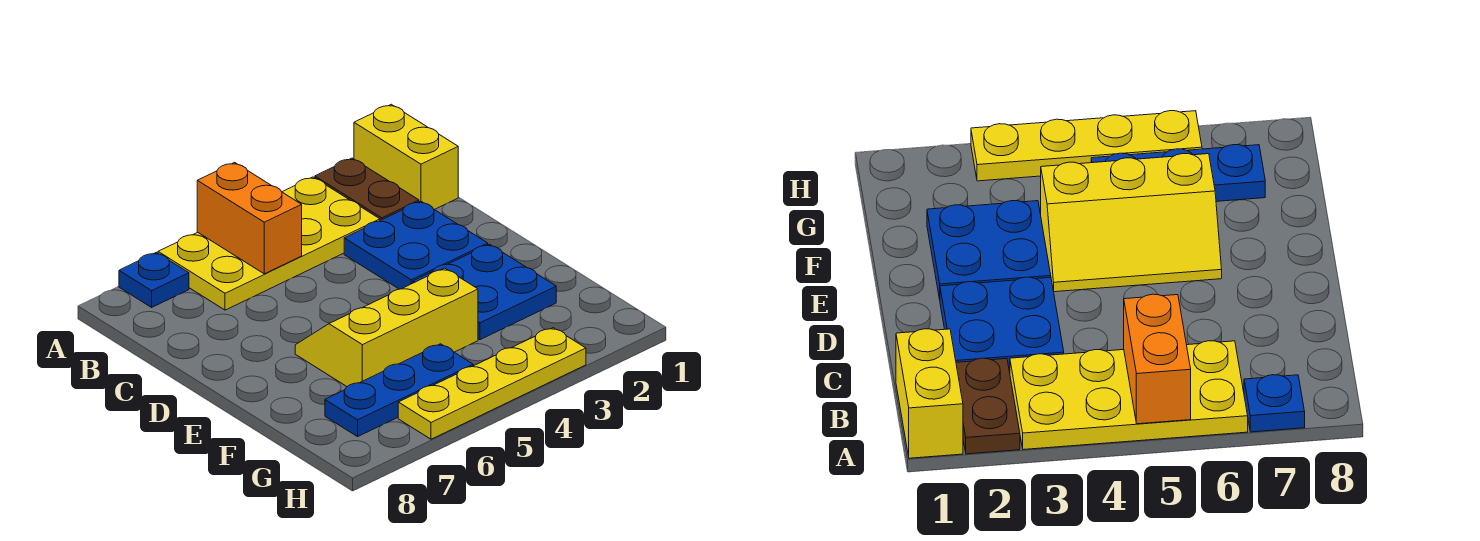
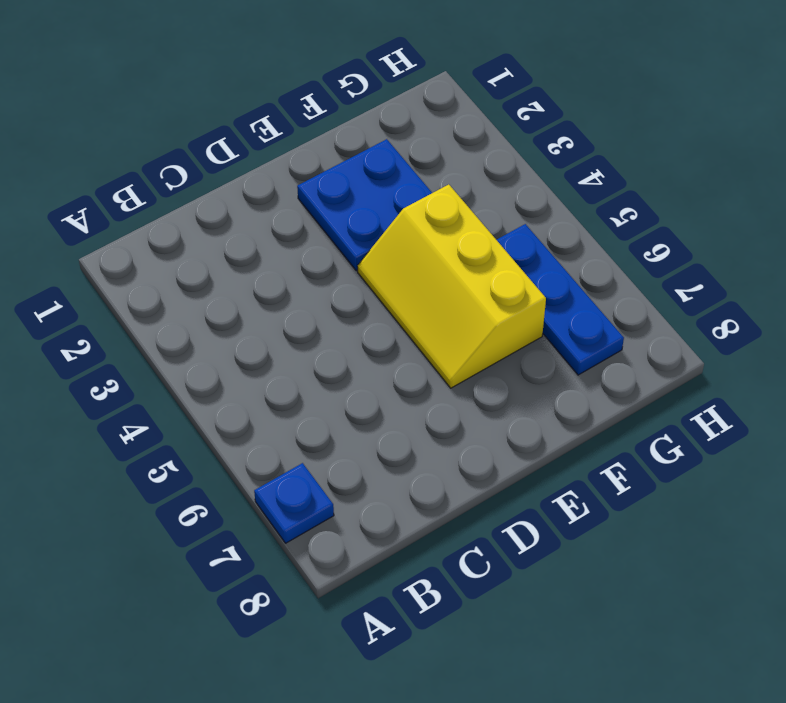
none -> yellow brick A1:B1 level 1
none -> brown plate A2:B2 level 1

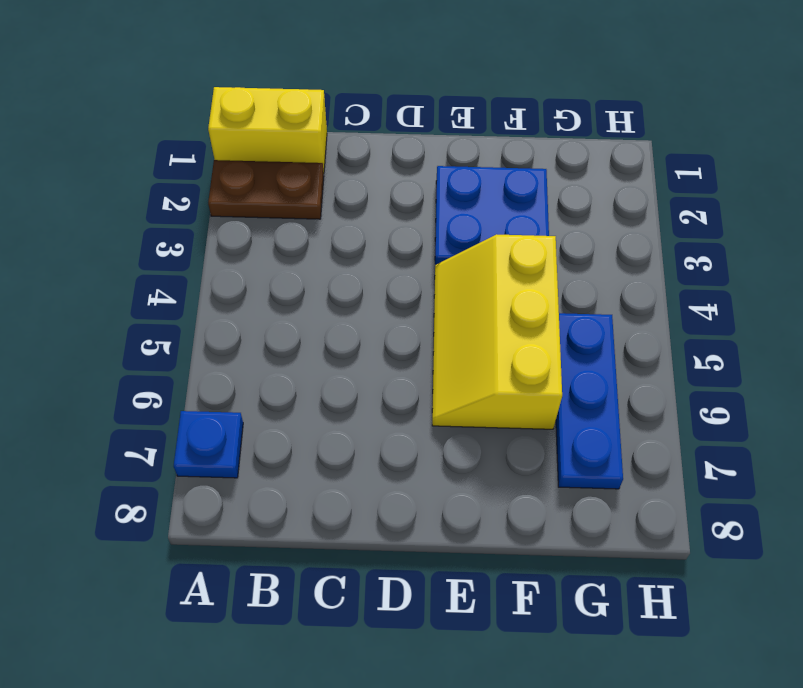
none -> yellow plate A3:B6 level 1
none -> blue plate C2:D3 level 1

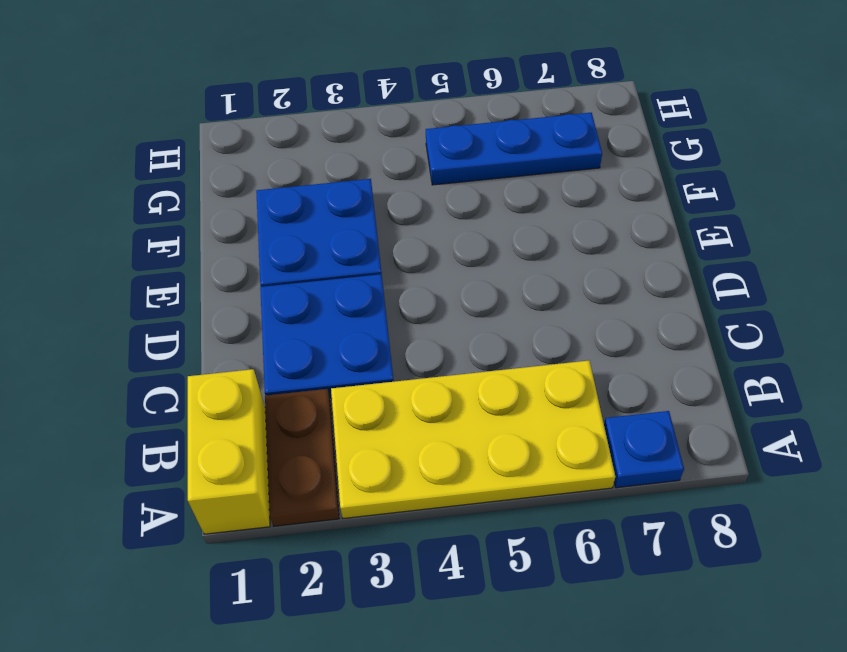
none -> yellow slope E4:F6 level 1 top F
none -> yellow plate H3:H6 level 1

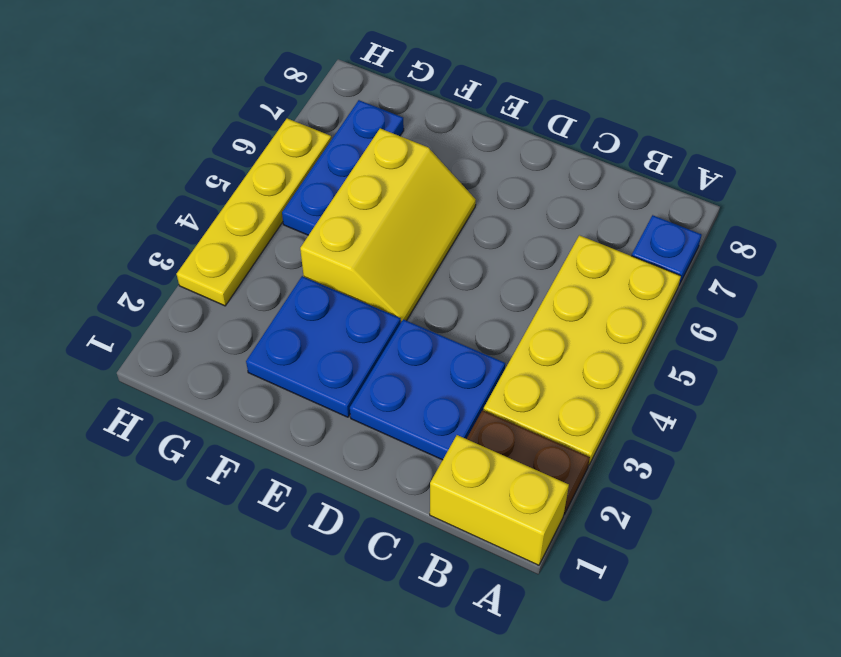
none -> orange brick A5:B5 level 2

